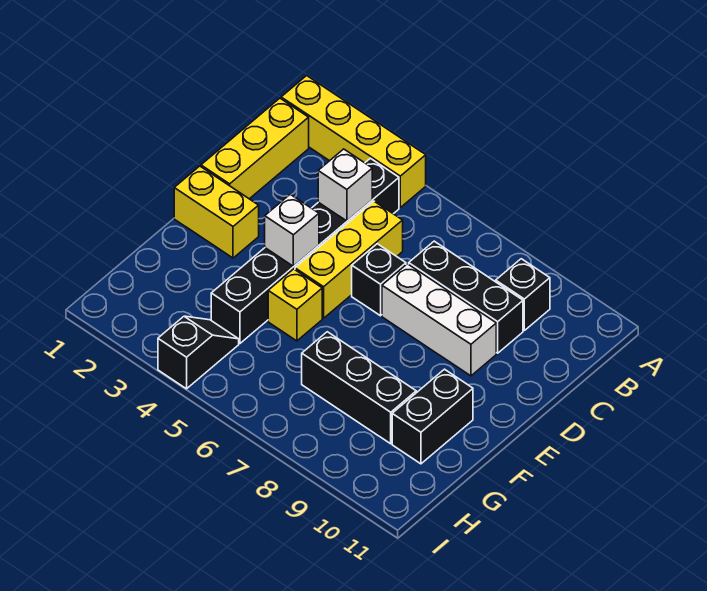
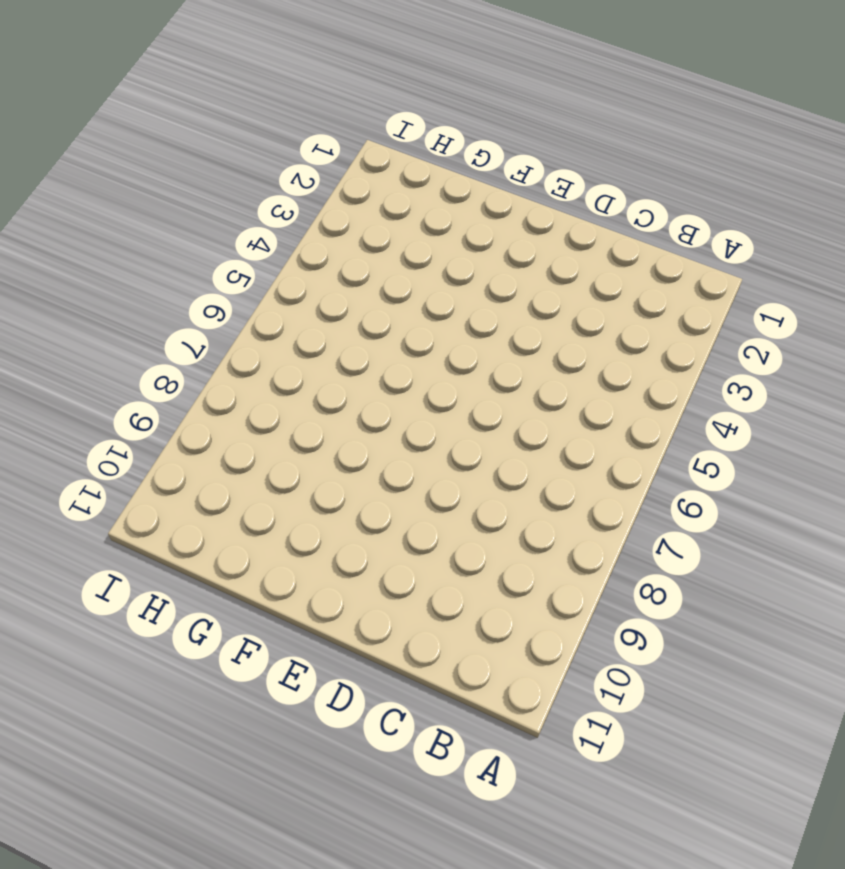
none -> yellow brick A1:A4 level 1
none -> yellow brick B1:D1 level 1
none -> black brick B4:G4 level 1

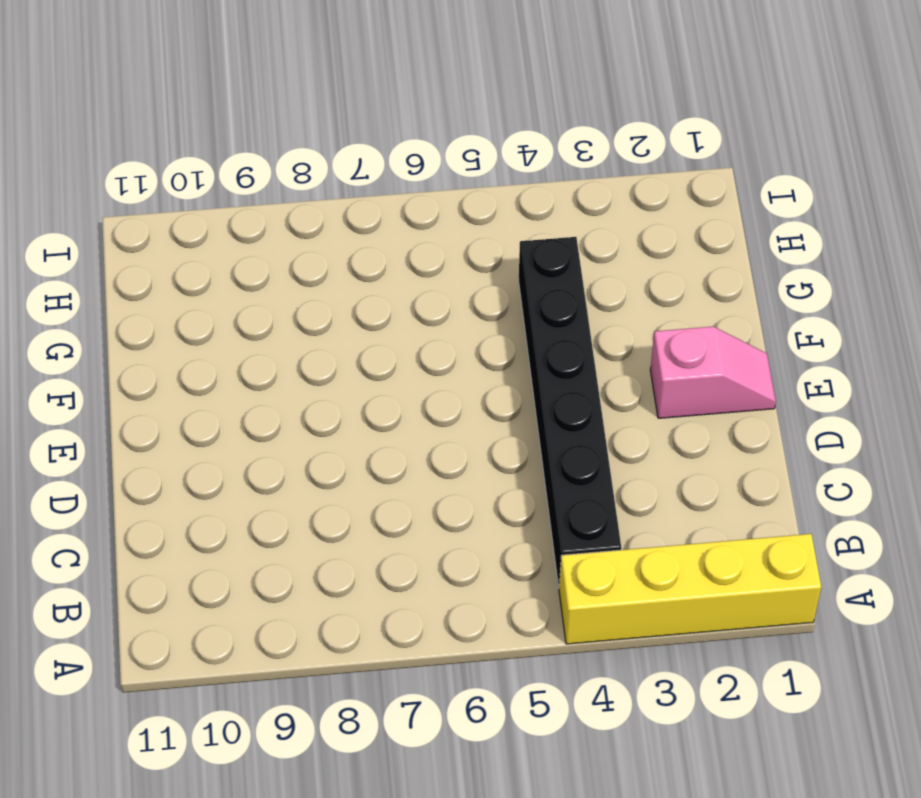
pink slope E1:E2 level 1 top 2 -> yellow brick E1:E2 level 1
none -> yellow brick B1:D1 level 1
none -> black brick B9 level 1
none -> yellow brick C5:E5 level 1

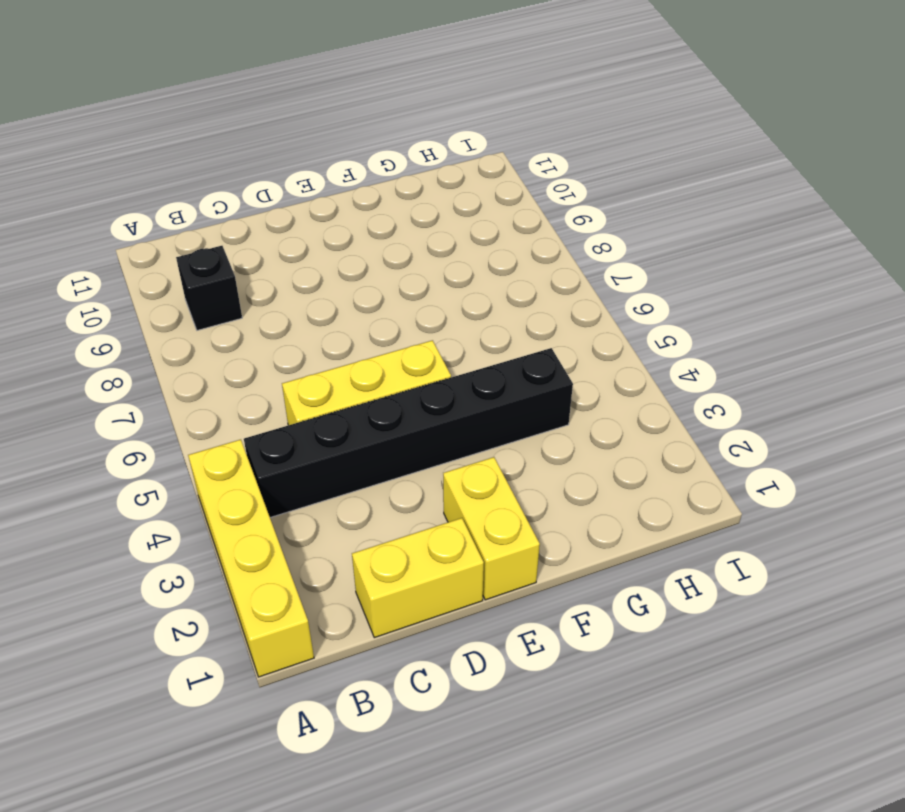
yellow brick C1:D1 level 1 -> yellow brick B1:D1 level 1
none -> black brick C7:C9 level 1
none -> black brick D6 level 1
none -> white brick D7:D9 level 1

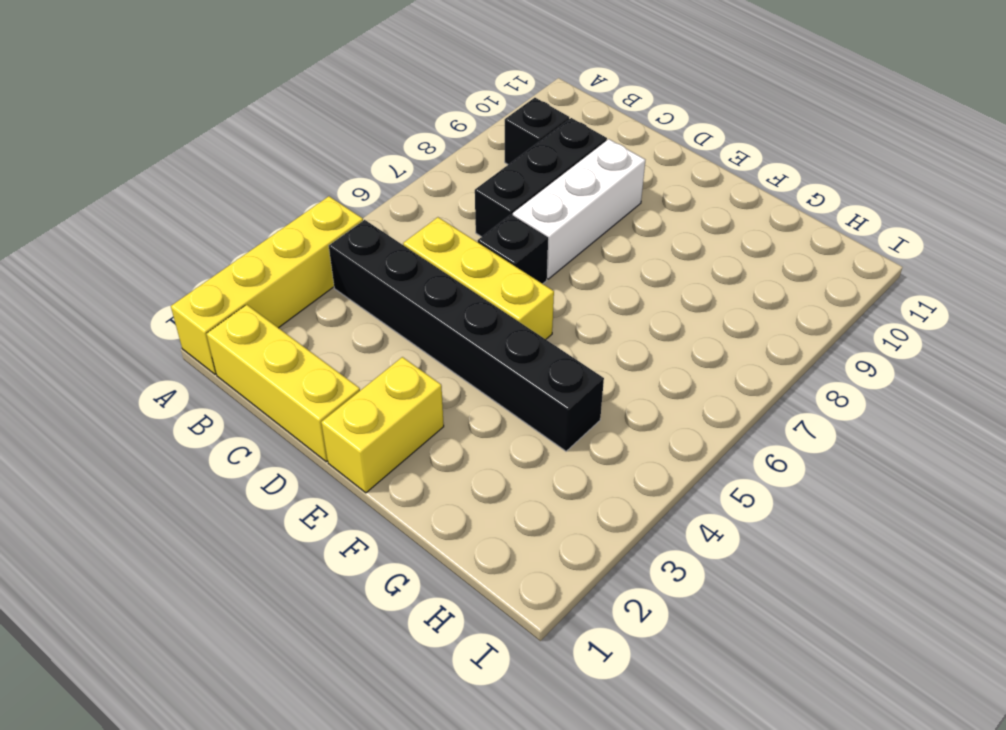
none -> yellow brick F5 level 1
none -> black brick F10:G10 level 1
none -> black brick G7:G9 level 1

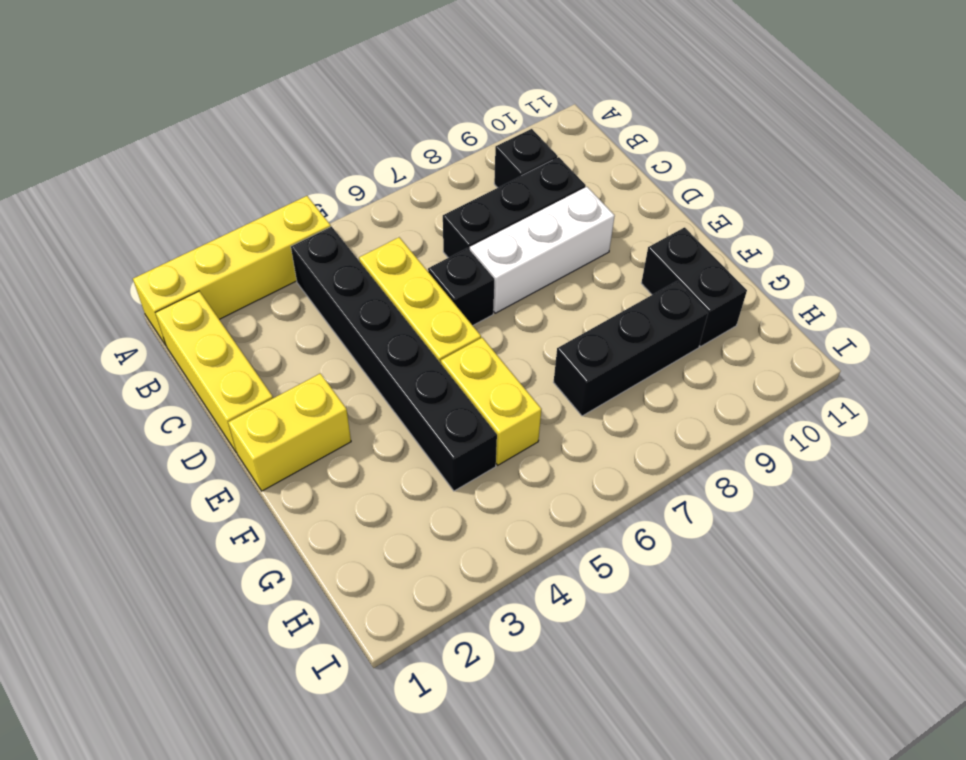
yellow brick F5:G5 level 1 -> yellow brick F5 level 1
none -> black slope H4:I4 level 1 top I
none -> white brick C4 level 2
none -> white brick E4 level 2

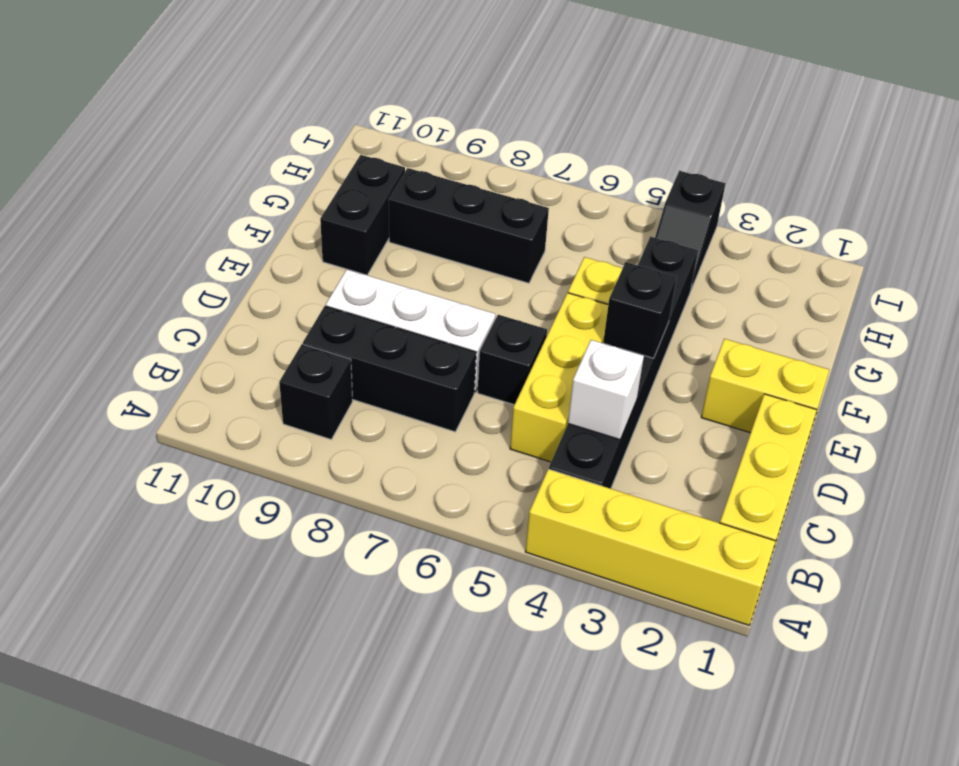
black brick E4 level 2 -> white brick E4 level 2

